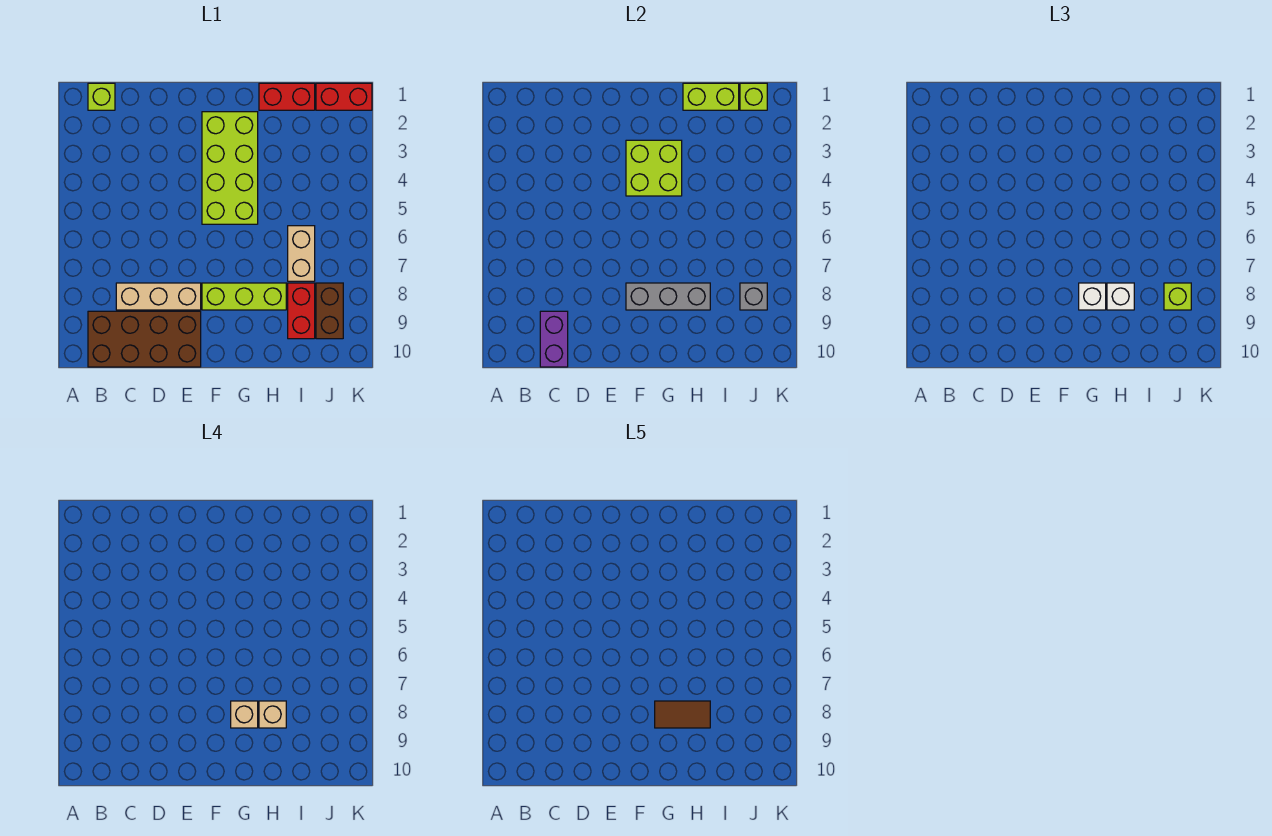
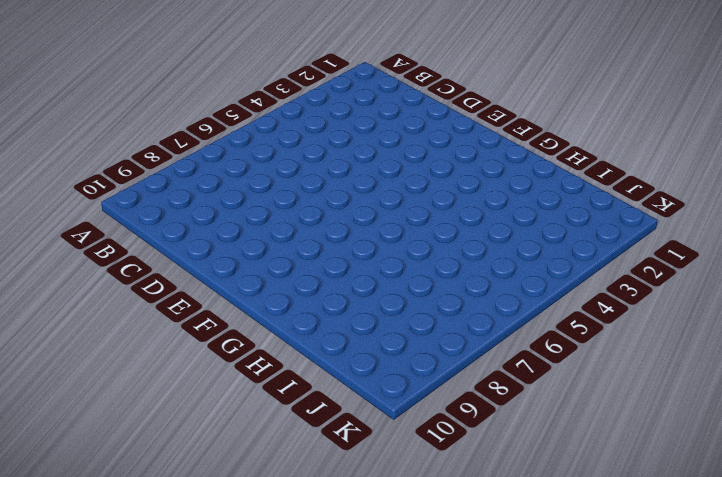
none -> lime brick B1 level 1
none -> brown brick B9:E10 level 1
none -> tan brick C8:E8 level 1

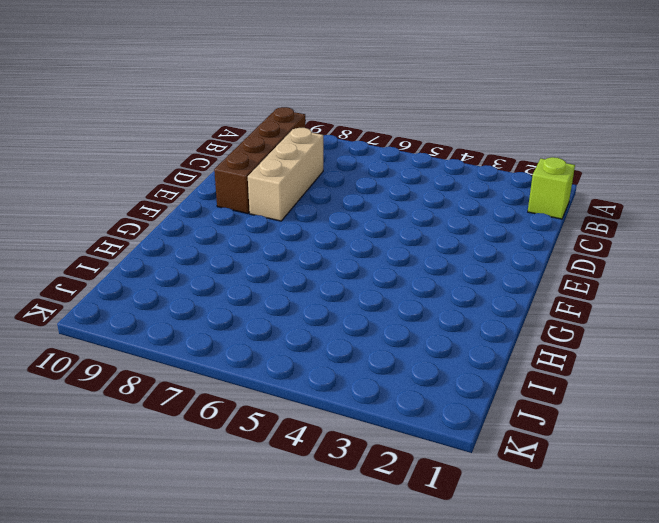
brown brick B9:E9 level 1 -> brown brick B9:E10 level 1
none -> lime brick F2:G5 level 1
none -> lime brick F8:H8 level 1
none -> red brick H1:I1 level 1

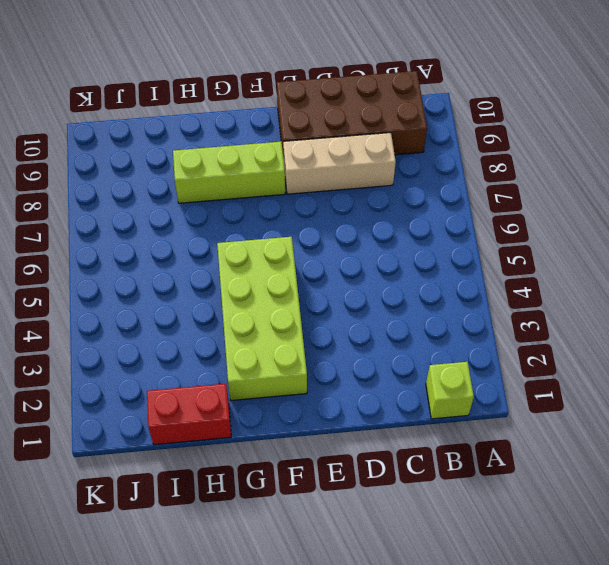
none -> tan brick I6:I7 level 1
none -> red brick I8:I9 level 1
none -> red brick J1:K1 level 1

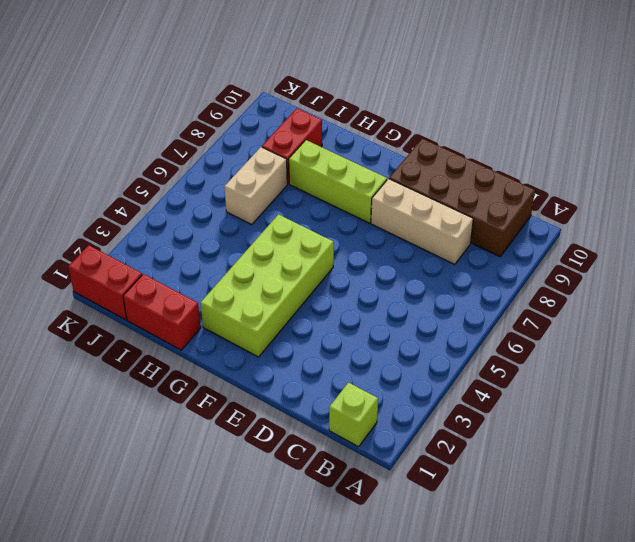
none -> brown brick J8:J9 level 1
none -> purple brick C9:C10 level 2
none -> lime brick F3:G4 level 2

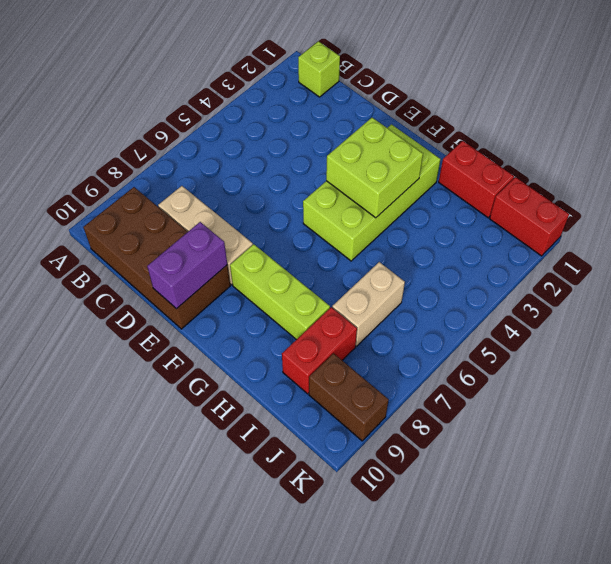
purple brick E9:E10 level 2 -> purple brick C9:C10 level 2
brown brick J9:K9 level 1 -> brown brick J8:J9 level 1
none -> grey brick F8:H8 level 2
none -> lime brick H1:I1 level 2
none -> lime brick J1 level 2

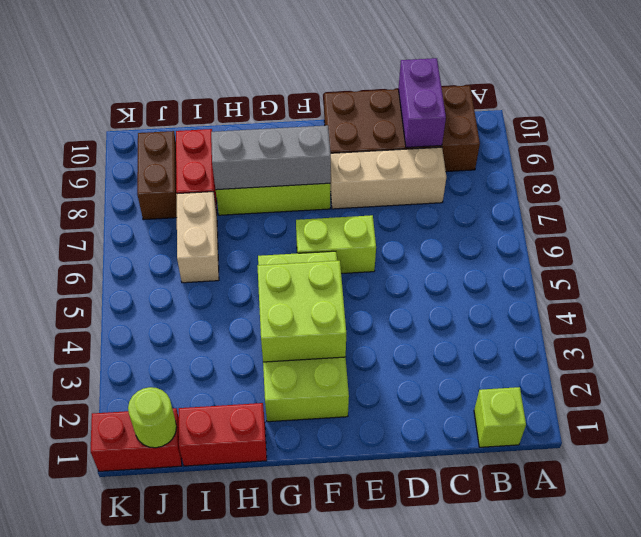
lime brick E6:F6 level 1 -> lime brick H1:I1 level 2
lime round brick J1 level 2 -> lime brick J1 level 2
none -> grey brick J8 level 2
none -> white brick G8 level 3
none -> white brick H8 level 3

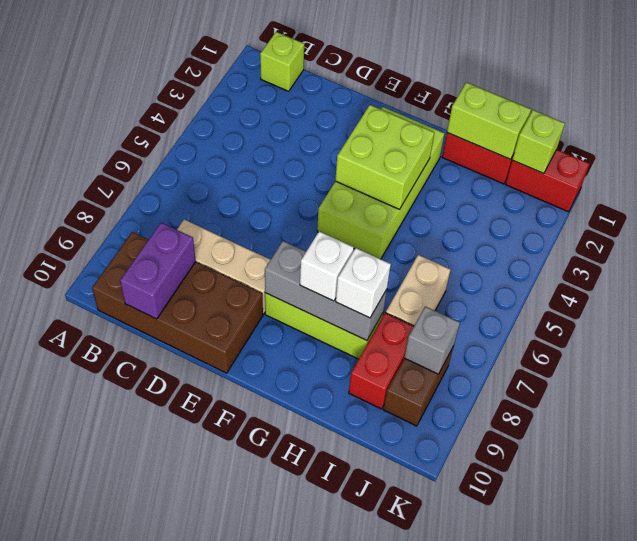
none -> lime brick J8 level 3
none -> tan brick G8 level 4
none -> tan brick H8 level 4

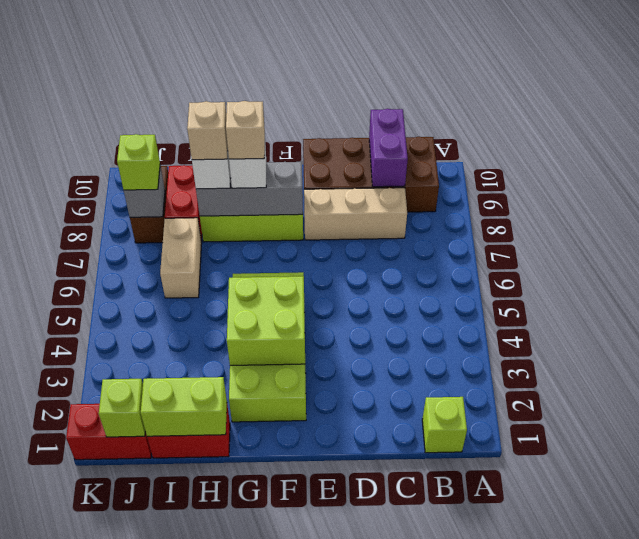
none -> brown tile G8:H8 level 5

